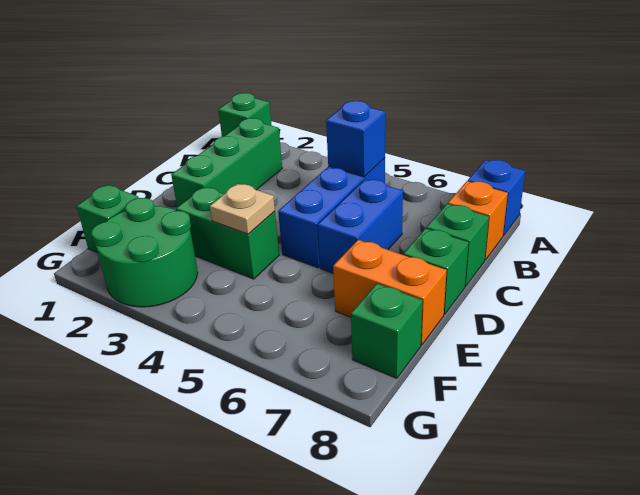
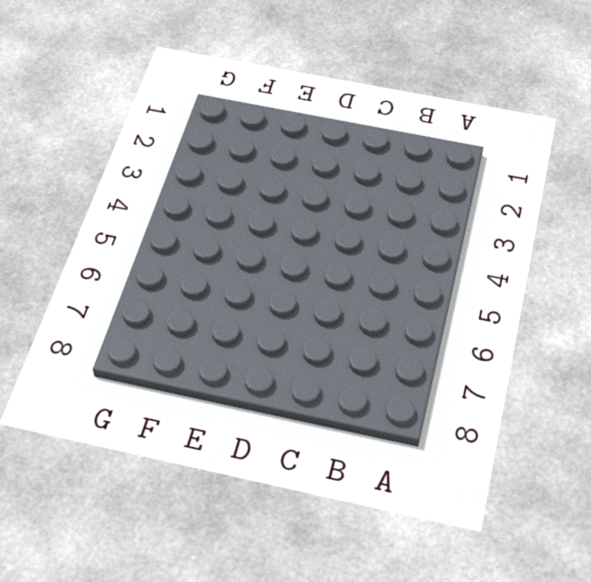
none -> green brick A1 level 1
none -> blue brick A8 level 1
none -> green brick B2:D2 level 1

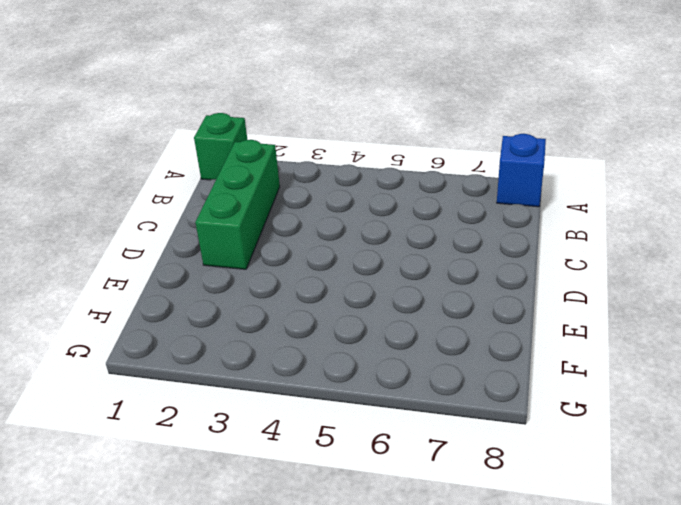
none -> blue brick B5:D5 level 1
none -> orange brick B8 level 1
none -> blue brick C6:D6 level 1

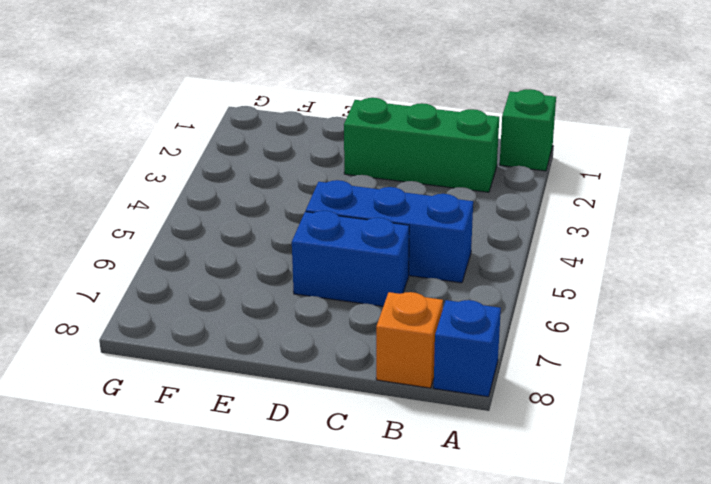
none -> green brick C8 level 1
none -> green brick D8 level 1
none -> green brick E3:E4 level 1

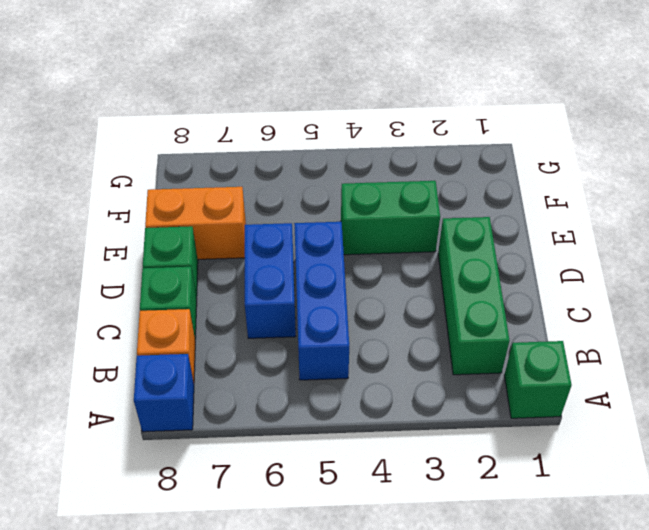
none -> green brick F1 level 1
none -> green round brick F2:G3 level 1
none -> green brick F8 level 1

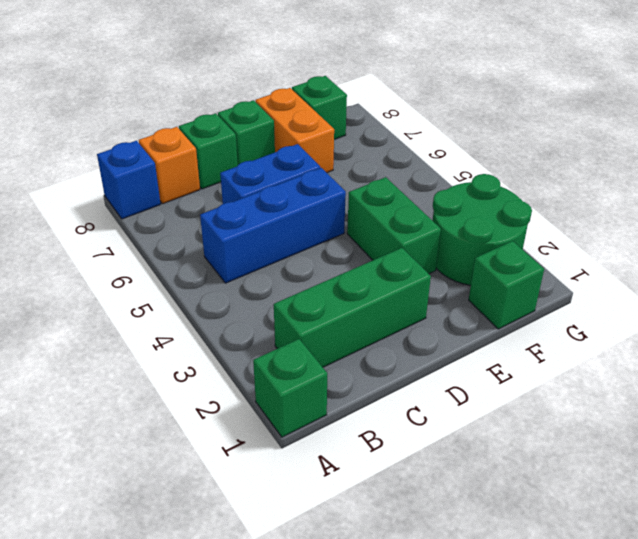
none -> blue brick B5 level 2
none -> tan plate E4 level 2

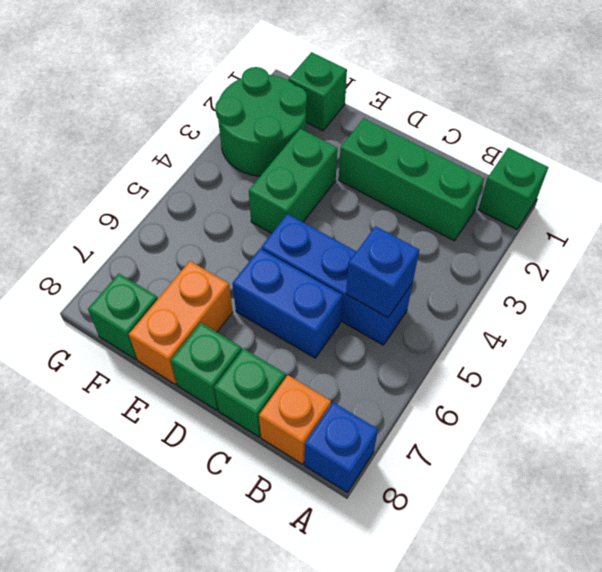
none -> tan plate E4 level 2

